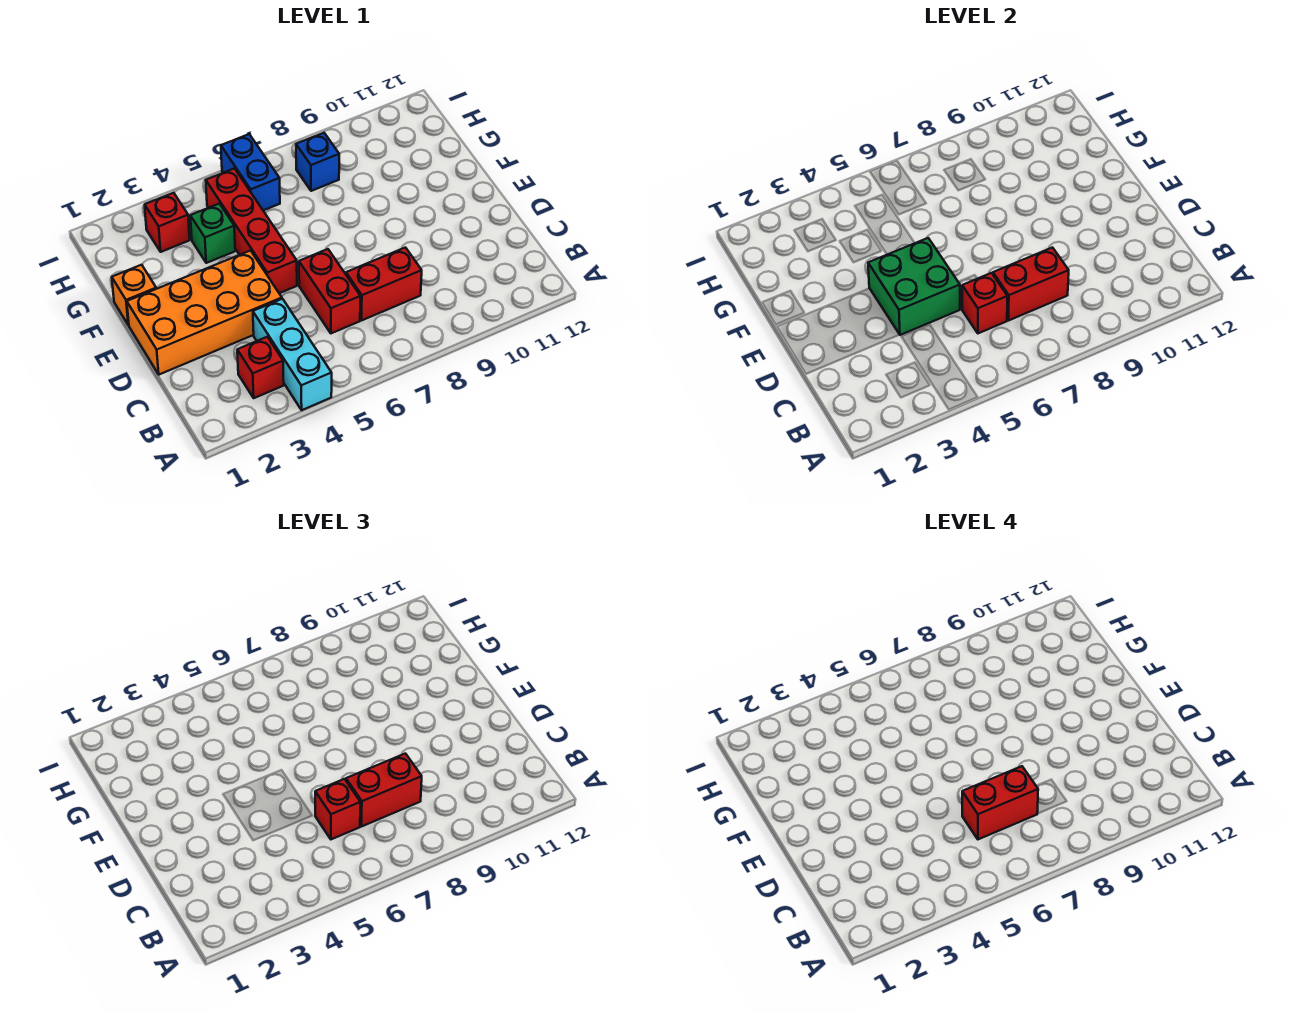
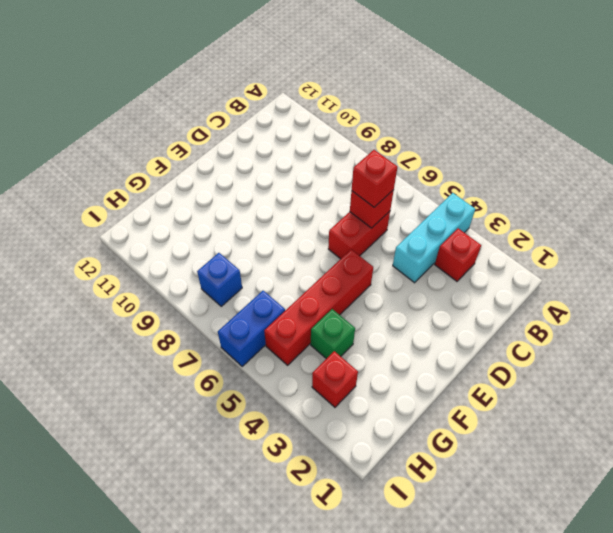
none -> red brick C7:C8 level 1
none -> orange brick D1:E4 level 1
none -> orange brick F1 level 1

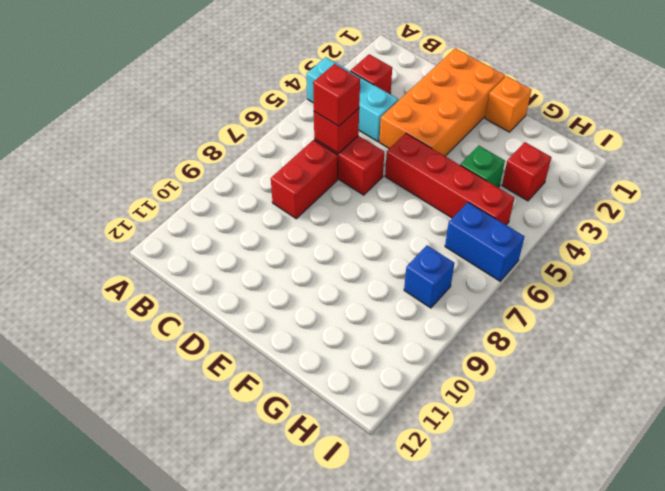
none -> red brick C7:C8 level 2
none -> green brick D4:E5 level 2
none -> red brick C7:C8 level 3

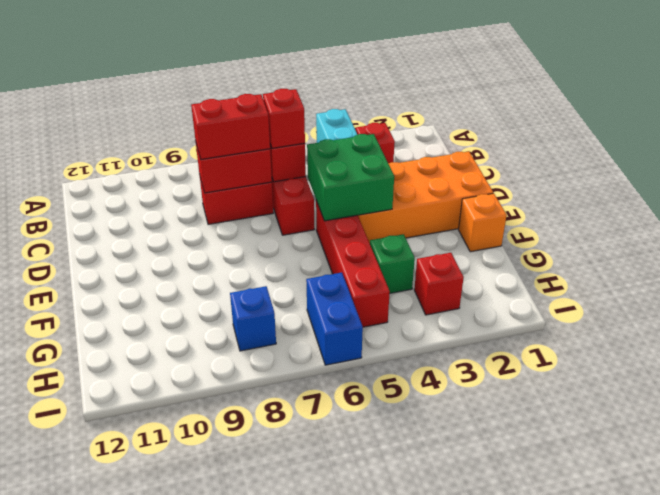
none -> red brick C6:C7 level 4

